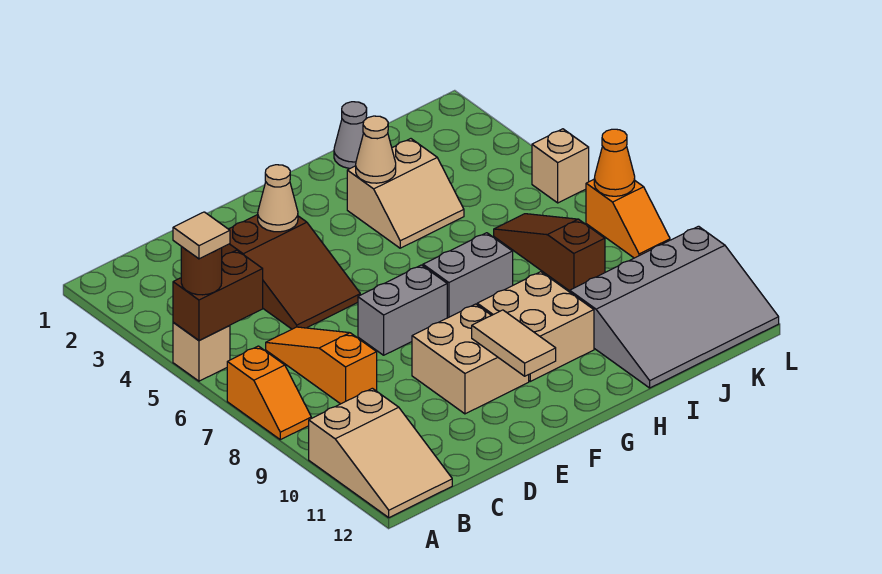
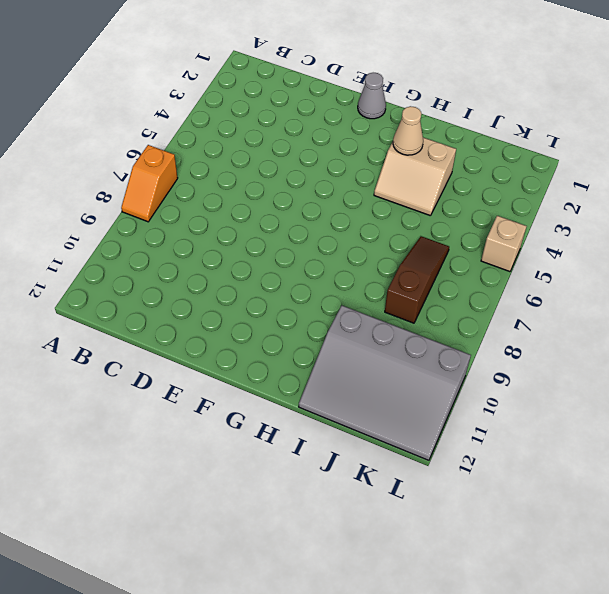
grey cone F1 level 1 -> grey cone I1 level 1
none -> tan brick A5 level 1
none -> tan slope A10:B12 level 1 top 10
none -> orange slope C6:C8 level 1 top 8

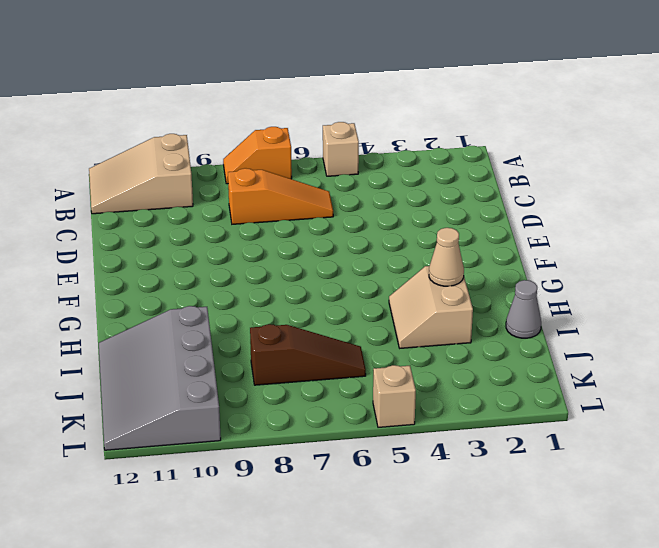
none -> brown slope D3:E5 level 1 top 3
none -> grey brick E7:F7 level 1
none -> tan brick E9:F10 level 1

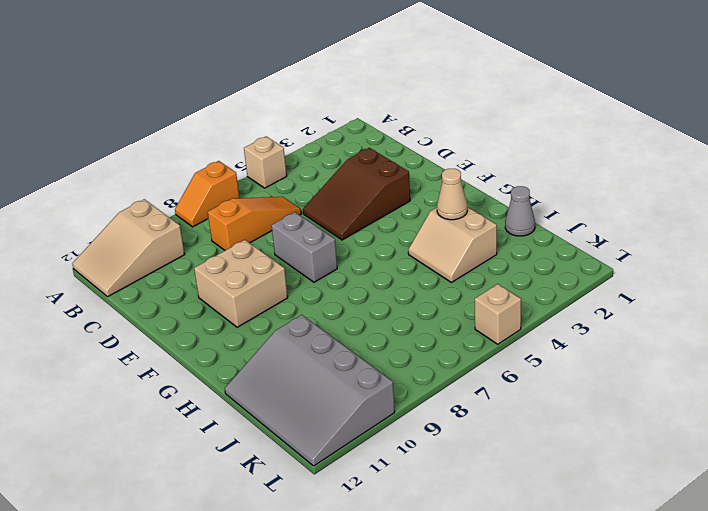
none -> grey brick G7:H7 level 1
none -> tan brick G9:H10 level 1
none -> brown slope J6:J8 level 1 top 8

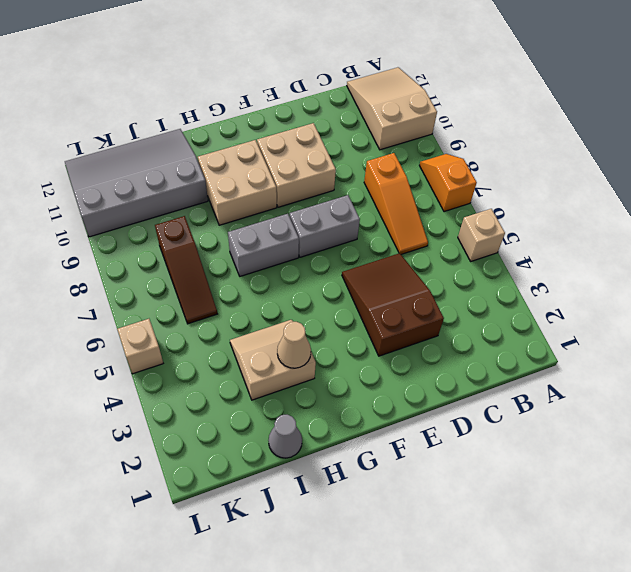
none -> orange slope L7:L8 level 1 top 7
none -> brown brick A5:B5 level 2
none -> tan cone E3 level 2

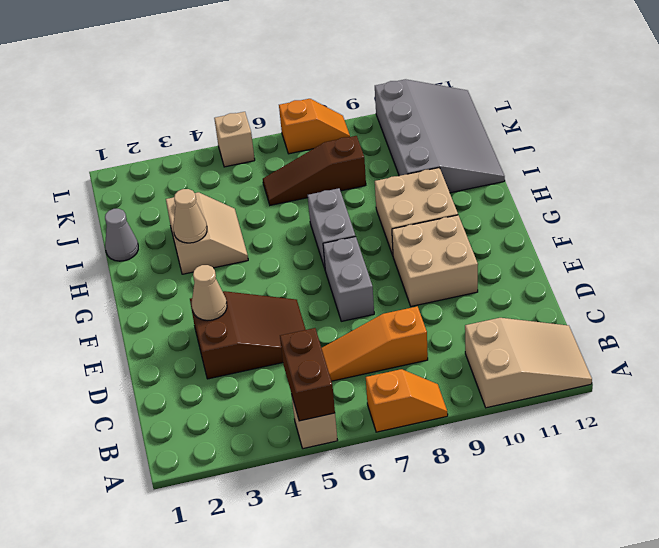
none -> tan tile F10:F11 level 2
none -> orange cone L7 level 2
none -> brown round brick A5 level 3

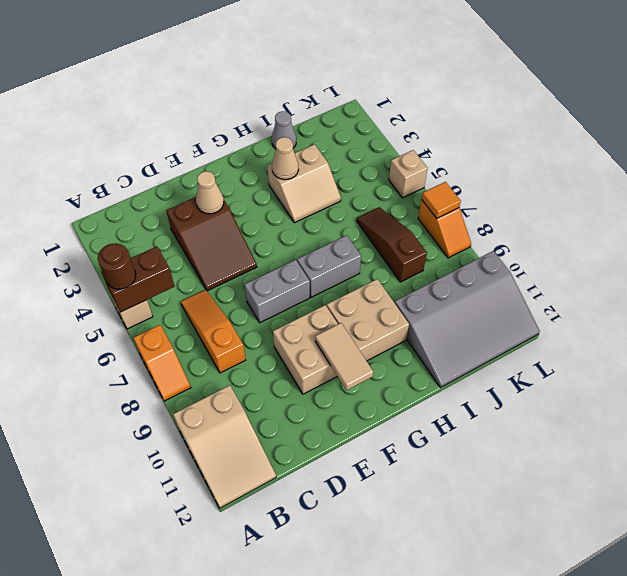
orange tile L7 level 2 -> orange cone L7 level 2
none -> tan tile A5 level 4

